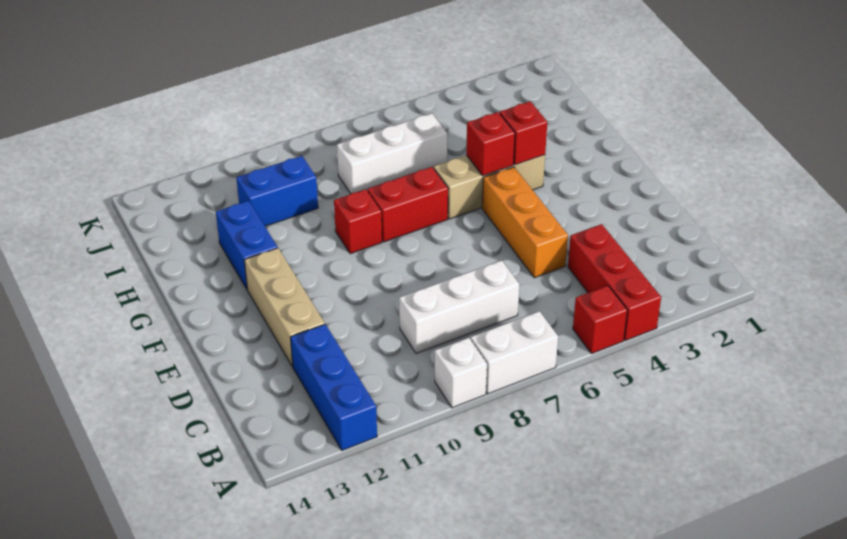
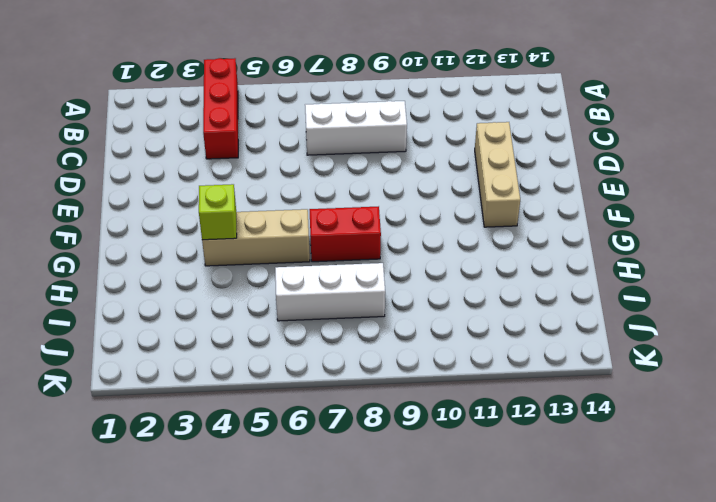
lime brick G4 level 2 -> red brick G4 level 2
none -> red brick A5 level 1
none -> white brick A7:A8 level 1
none -> white brick A9 level 1

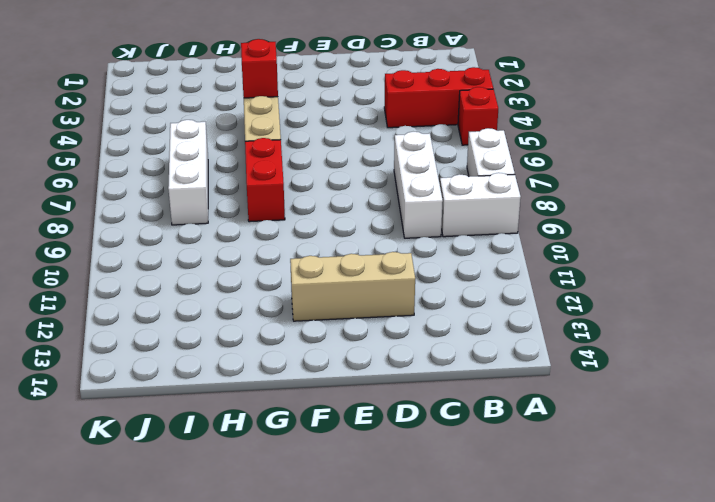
white brick A9:B9 level 1 -> white brick A9 level 1
none -> blue brick A12:C12 level 1
none -> orange brick D5:F5 level 1
none -> red brick G9 level 1

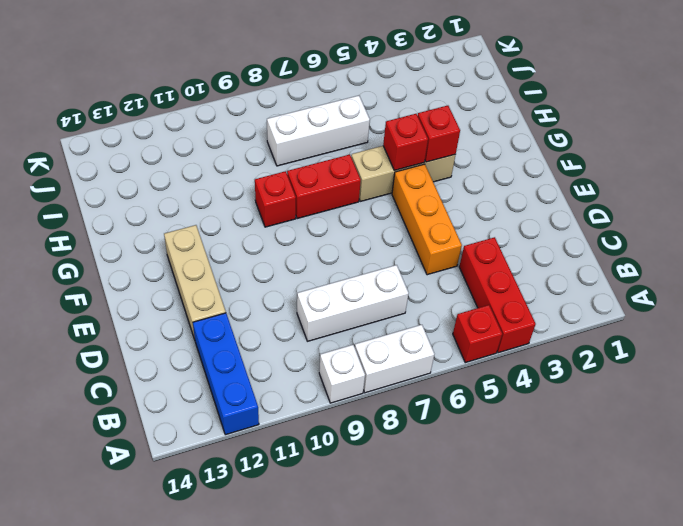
none -> blue brick G12:H12 level 1
none -> blue brick I10:I11 level 1

